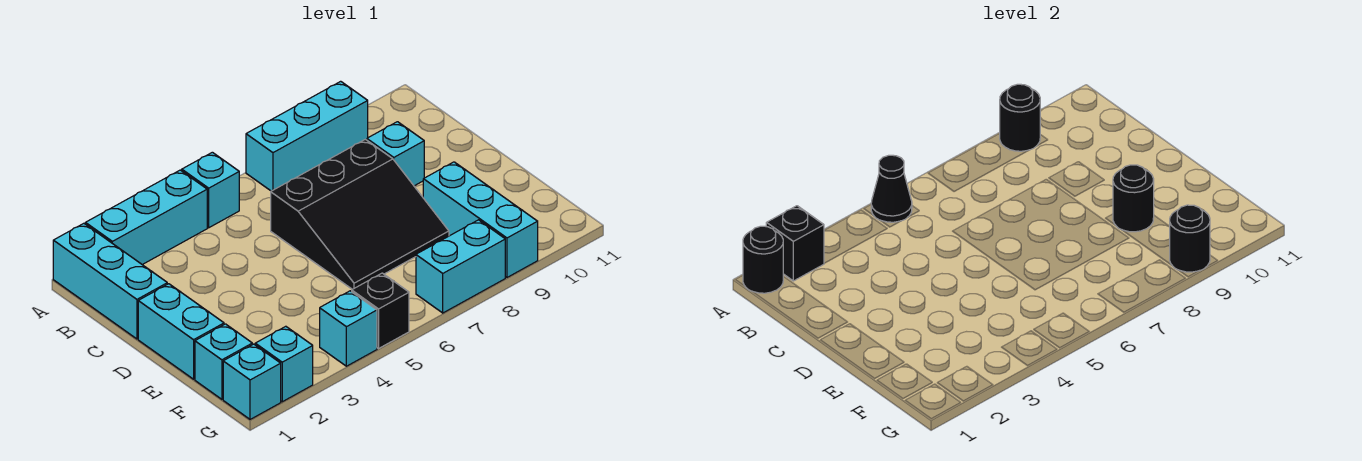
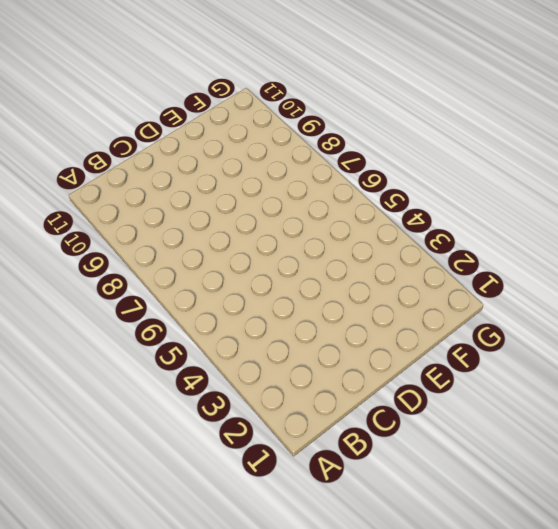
none -> cyan brick A1:C1 level 1
none -> cyan brick A2:A4 level 1
none -> cyan brick A5 level 1

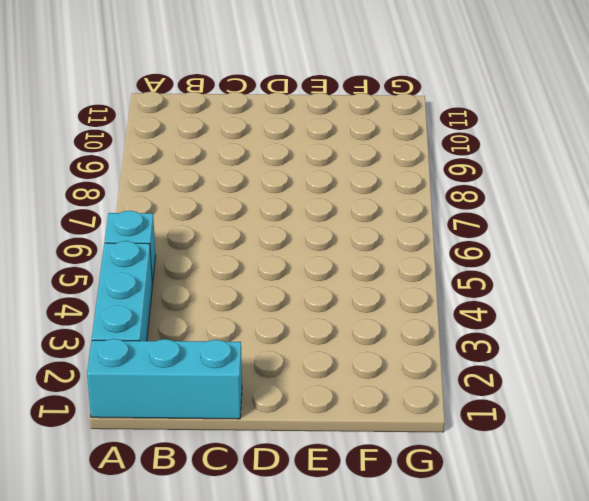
none -> cyan brick A7:A9 level 1
none -> black slope C6:E8 level 1 top C
none -> cyan brick C9 level 1

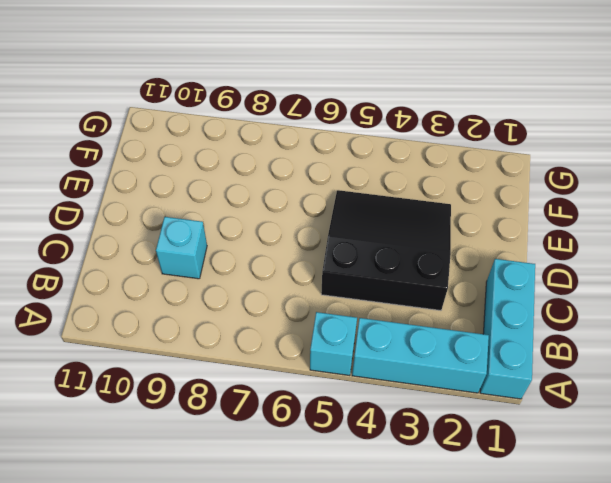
black slope C3:E5 level 1 top C -> black slope C6:E8 level 1 top C
none -> cyan brick A7:A9 level 1
none -> cyan brick D1:E1 level 1
none -> cyan brick E9:G9 level 1

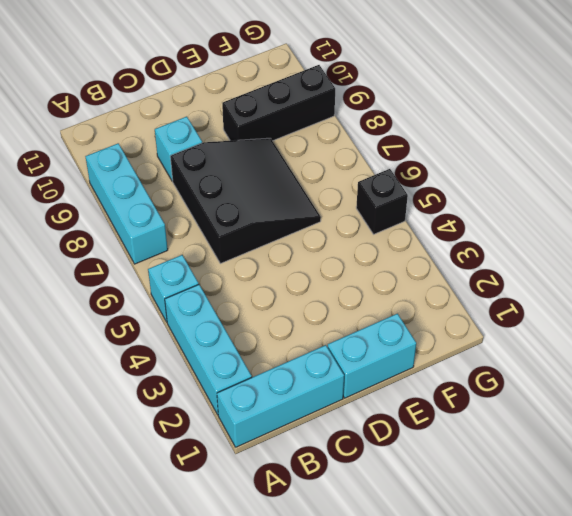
black brick E9:G9 level 1 -> cyan brick E9:G9 level 1
none -> cyan brick F1 level 1
none -> cyan brick G1 level 1
none -> cyan brick G2 level 1

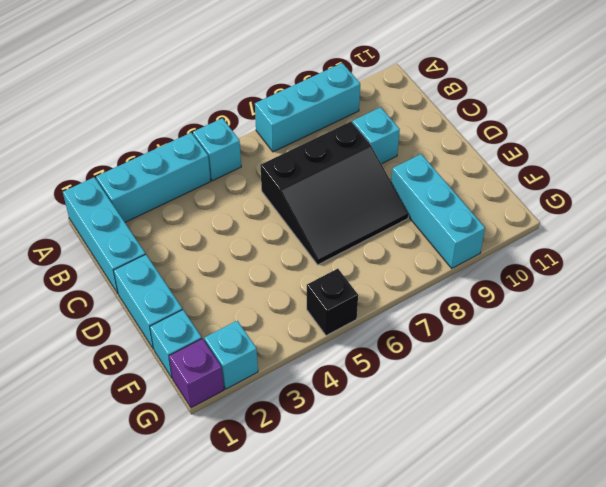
purple brick G1 level 1 -> cyan brick G1 level 1
none -> cyan brick G4 level 1
none -> cyan brick G7:G8 level 1
none -> black round brick A1 level 2

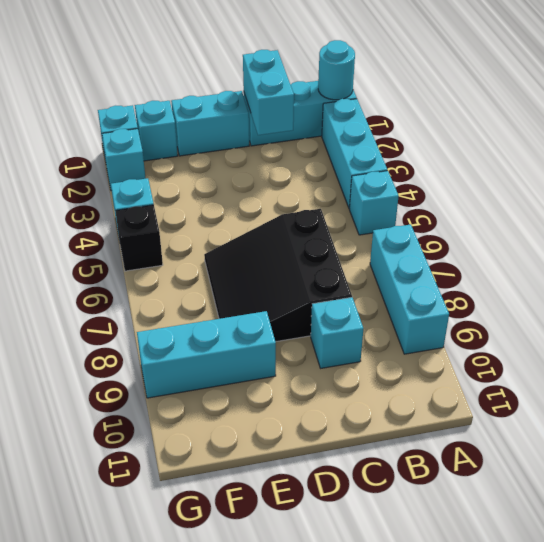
cyan round brick A1 level 2 -> black round brick A1 level 2
cyan brick C1:C2 level 2 -> cyan brick G7:G8 level 1
none -> black brick A2 level 2
none -> black cone A5 level 2
none -> black round brick A9 level 2

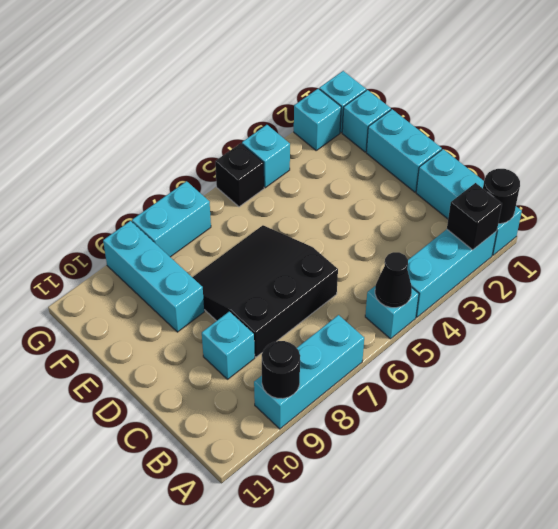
none -> black round brick E9 level 2
none -> black round brick G9 level 2

